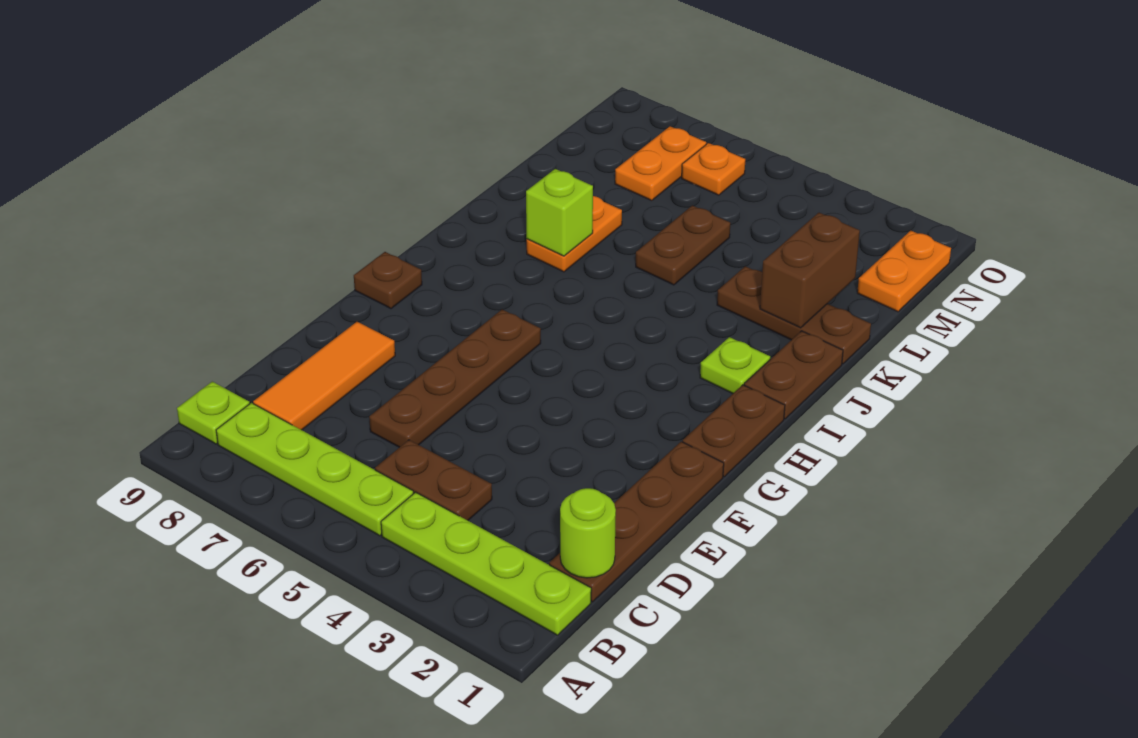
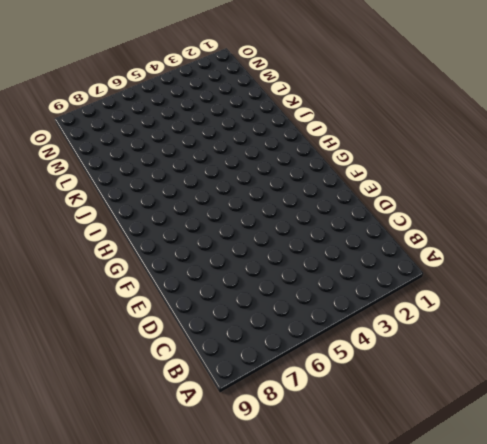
none -> lime plate B1:B4 level 1
none -> lime plate B5:B8 level 1
none -> lime plate B9 level 1

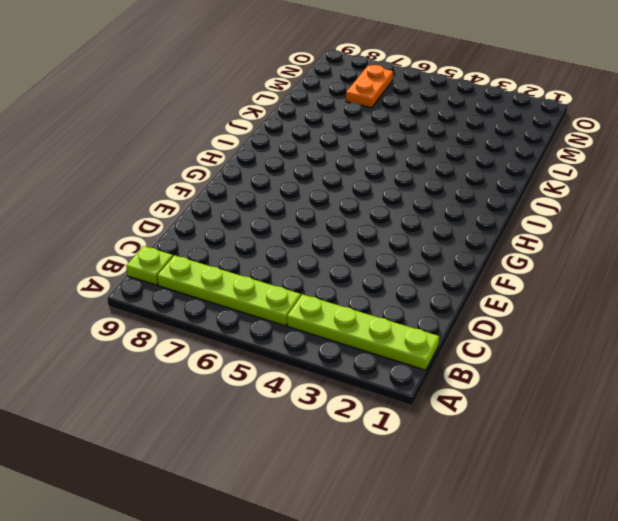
none -> brown plate C1:F1 level 1
none -> brown plate C4:C5 level 1
none -> orange tile C8:E8 level 1

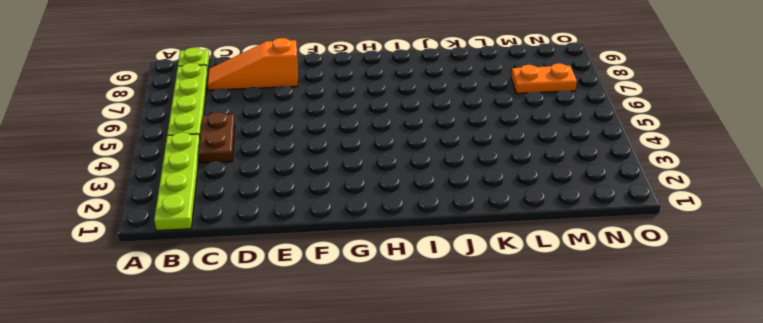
orange slope C8:E8 level 1 top E -> orange tile C8:E8 level 1
none -> brown plate C1:F1 level 1
none -> brown plate D6:G6 level 1
none -> brown plate G1:H1 level 1

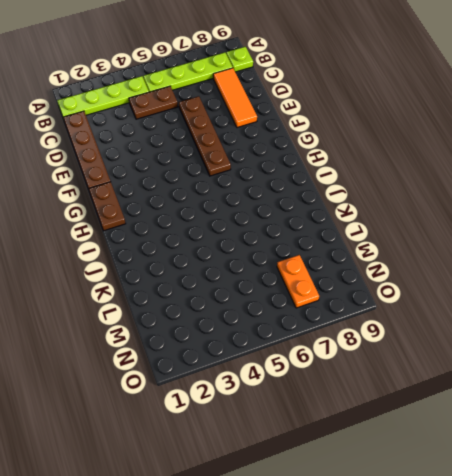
none -> brown plate G9 level 1
none -> brown plate I1:J1 level 1
none -> lime plate I2 level 1

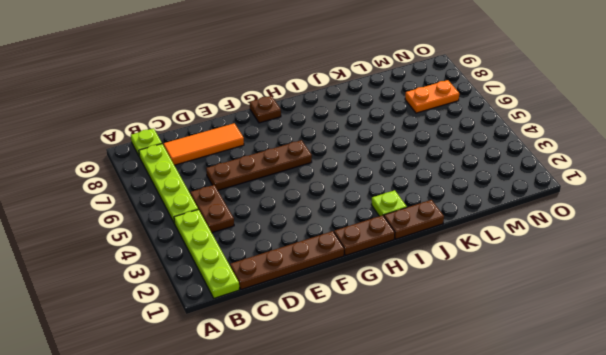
none -> orange plate J7:K7 level 1
none -> brown plate K1:K3 level 1
none -> brown plate K5:L5 level 1

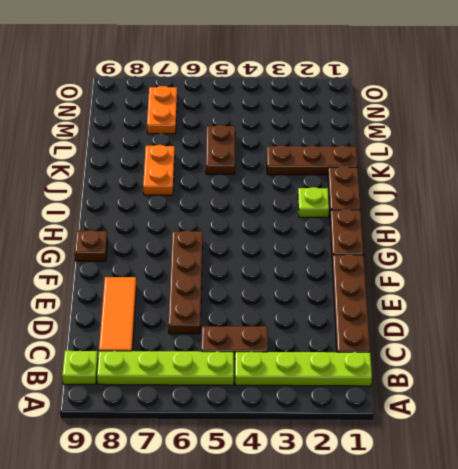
none -> orange plate M1:N1 level 1
none -> orange plate N6 level 1
none -> lime round brick C1 level 2

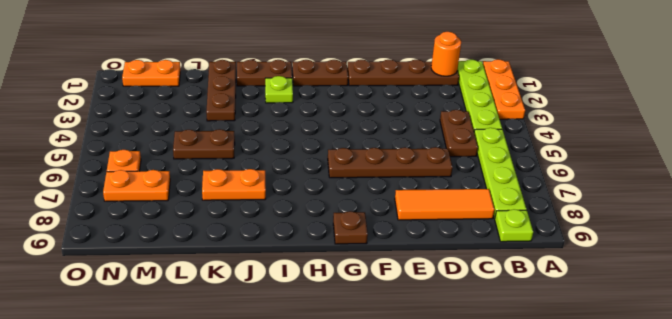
orange plate A1:A3 level 1 -> none
orange round brick C1 level 2 -> lime round brick C1 level 2
none -> lime brick J7 level 2
none -> brown brick K2:L2 level 2

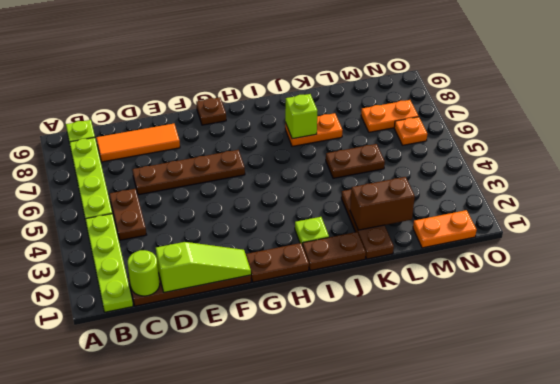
lime slope D1:F1 level 2 top D -> none

